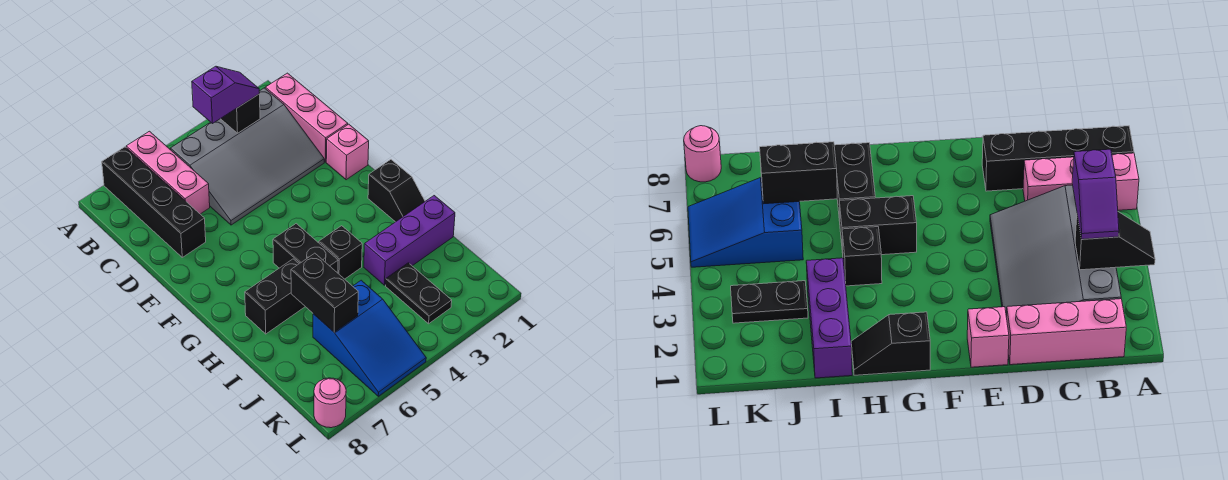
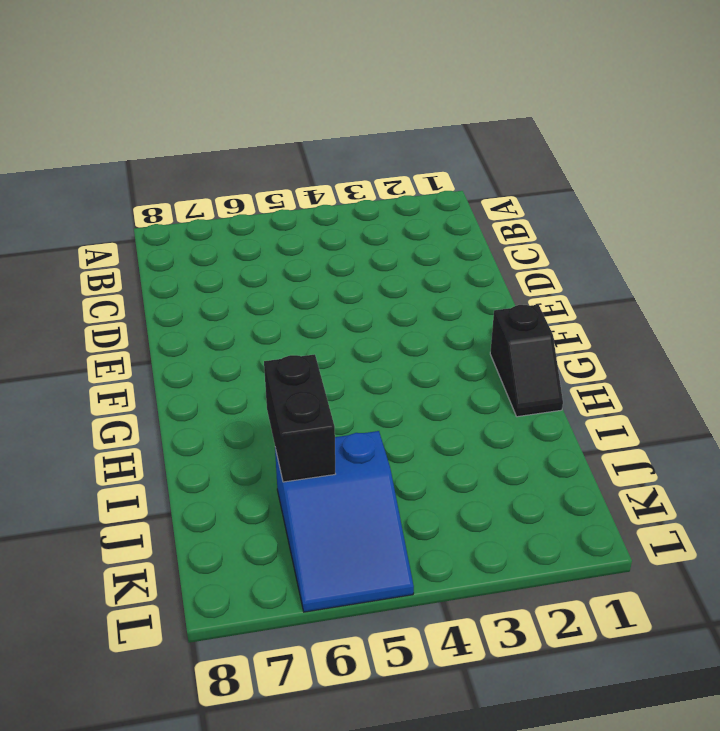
none -> pink brick A6:C6 level 1
none -> black brick A7:D7 level 1
none -> pink brick B1:D1 level 1

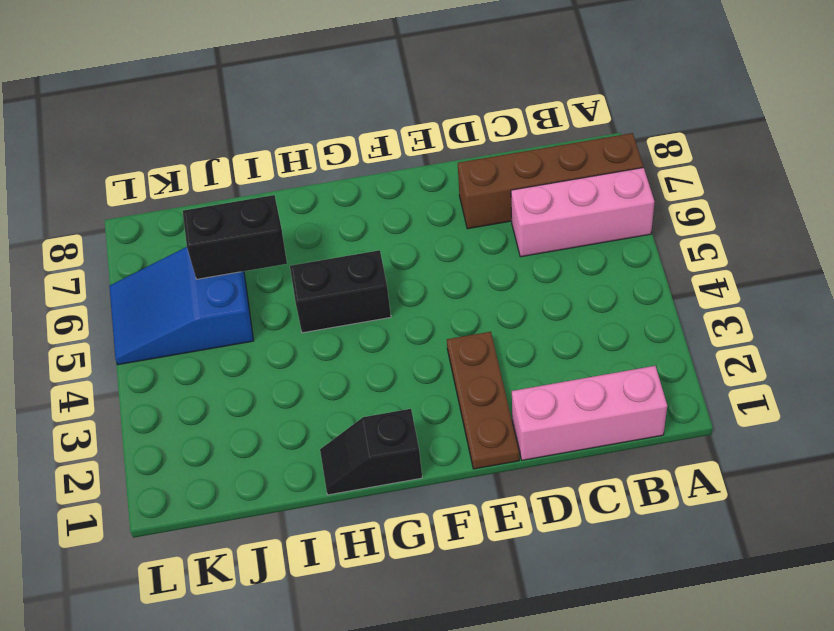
brown brick A7:D7 level 1 -> black brick A7:D7 level 1
brown plate E1:E3 level 1 -> pink brick E1 level 1
none -> grey slope B2:D5 level 1 top B
none -> black brick H4 level 1
none -> black brick H6:H7 level 1

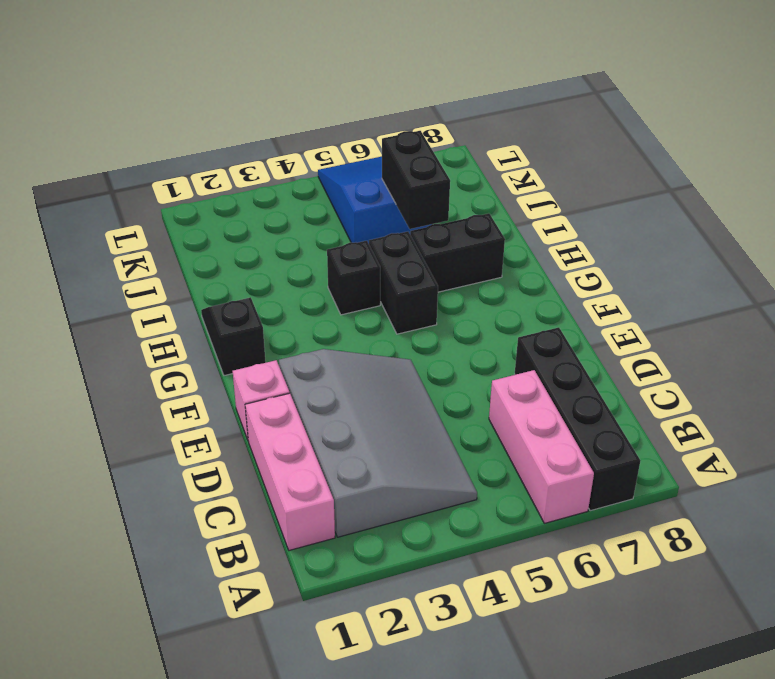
grey slope B2:E4 level 1 top 2 -> grey slope B2:D5 level 1 top B
none -> purple brick I1:I3 level 1
none -> black plate J3:K3 level 1
none -> pink round brick L8 level 1

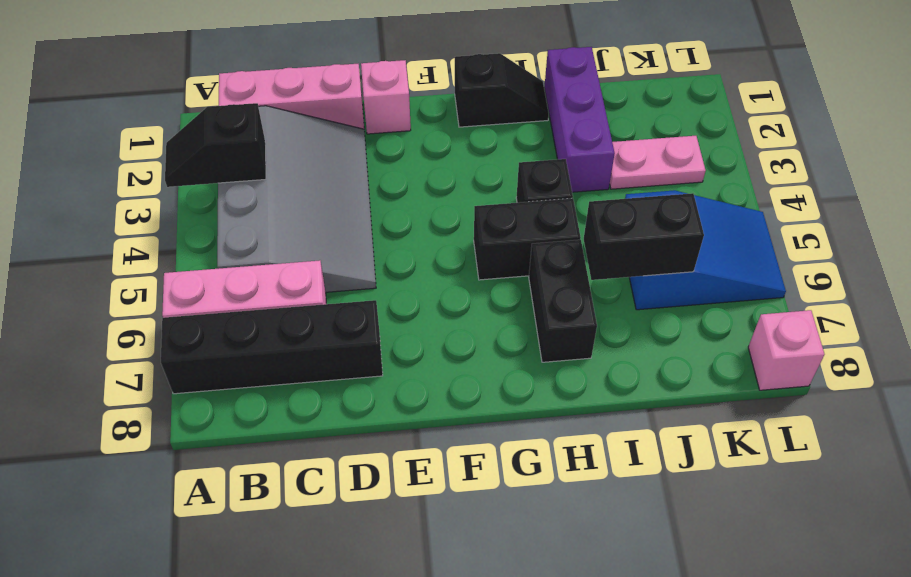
pink plate J3:K3 level 1 -> black plate J3:K3 level 1
pink brick L8 level 1 -> pink round brick L8 level 1
none -> purple slope B3:B4 level 3 top 4

